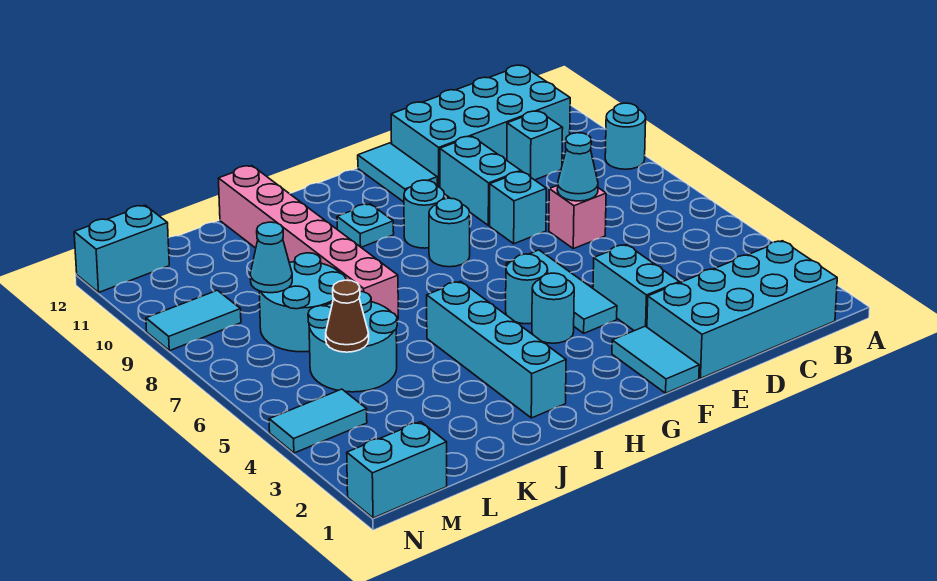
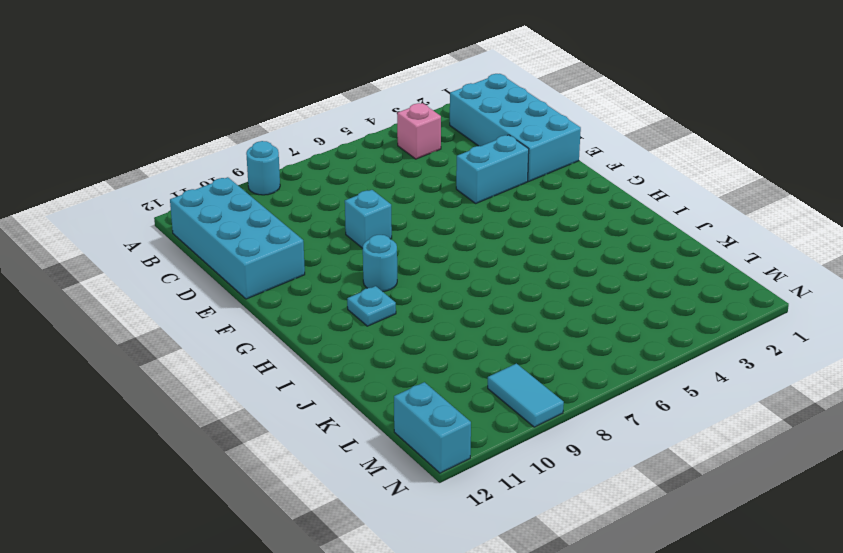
pink brick B4 level 1 -> pink brick D7 level 1
none -> cyan brick C10 level 1
none -> cyan brick E9:E10 level 1
none -> cyan tile F1:F2 level 1

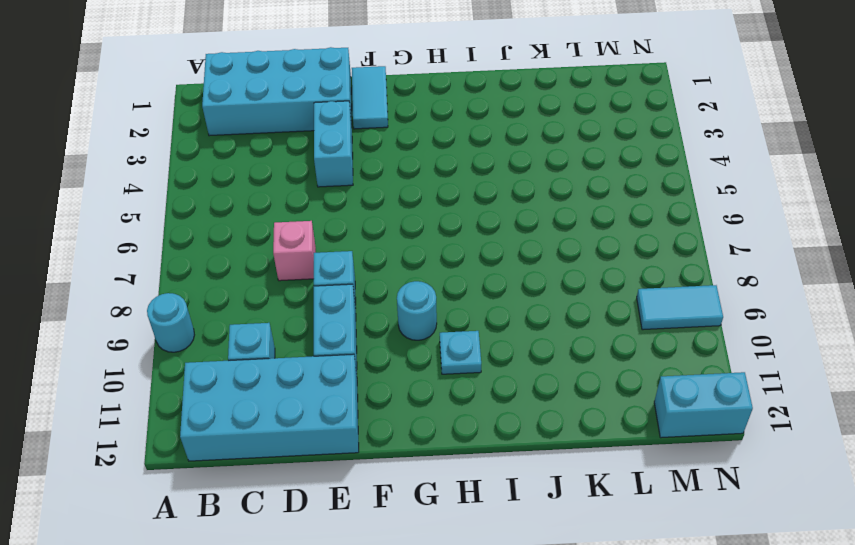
none -> cyan tile F4:F6 level 1
none -> cyan tile F11:F12 level 1
none -> cyan round brick G4 level 1

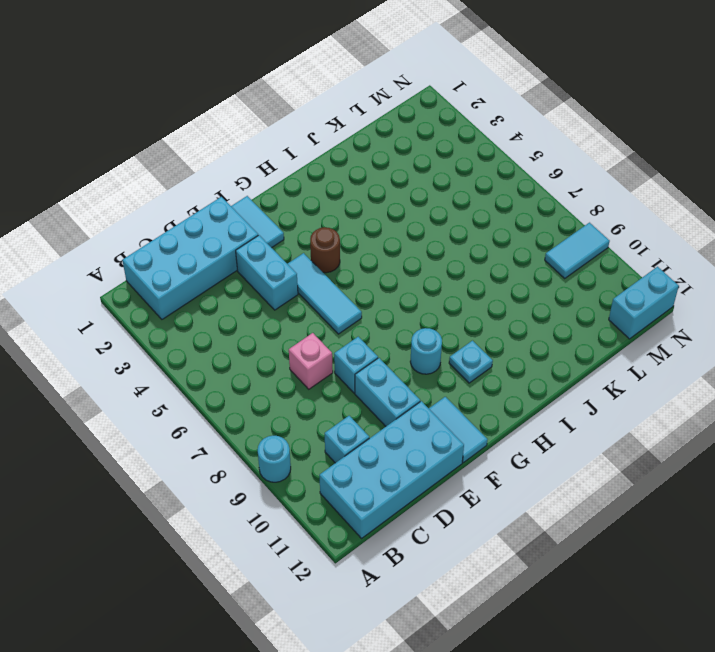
brown round brick G4 level 1 -> cyan round brick G4 level 1
none -> cyan round brick G5 level 1
none -> cyan round brick G8 level 1
none -> cyan brick I2:I5 level 1

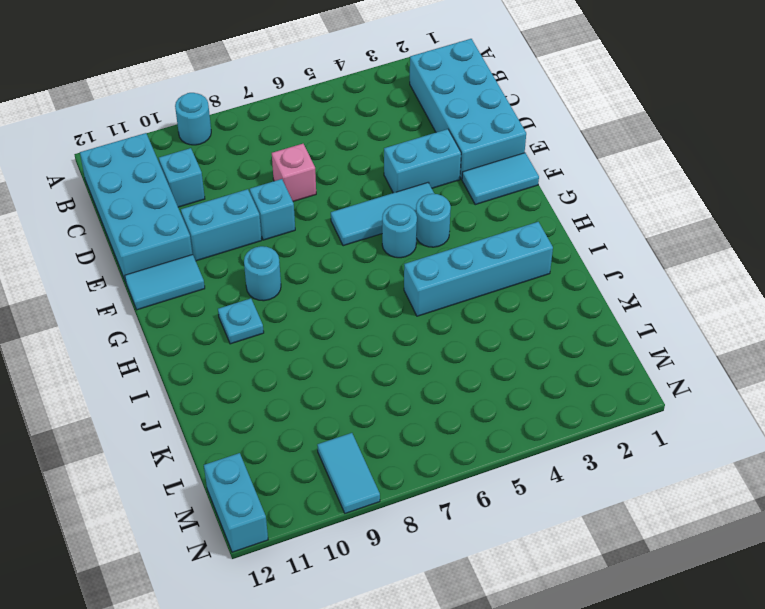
none -> cyan round brick G8 level 1
none -> pink brick J7:J12 level 1
none -> cyan round brick K5:L6 level 1

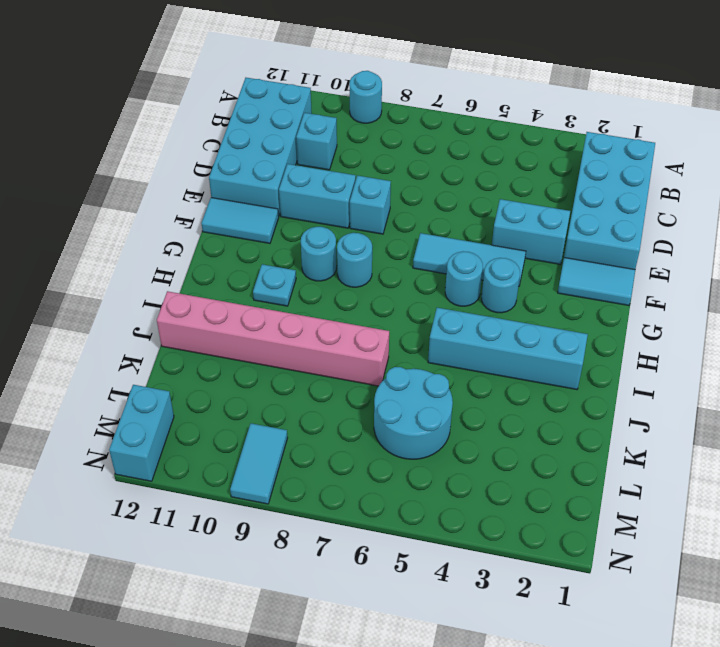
none -> pink brick D7 level 1
none -> cyan round brick K7:L8 level 1
none -> cyan brick M1:N1 level 1

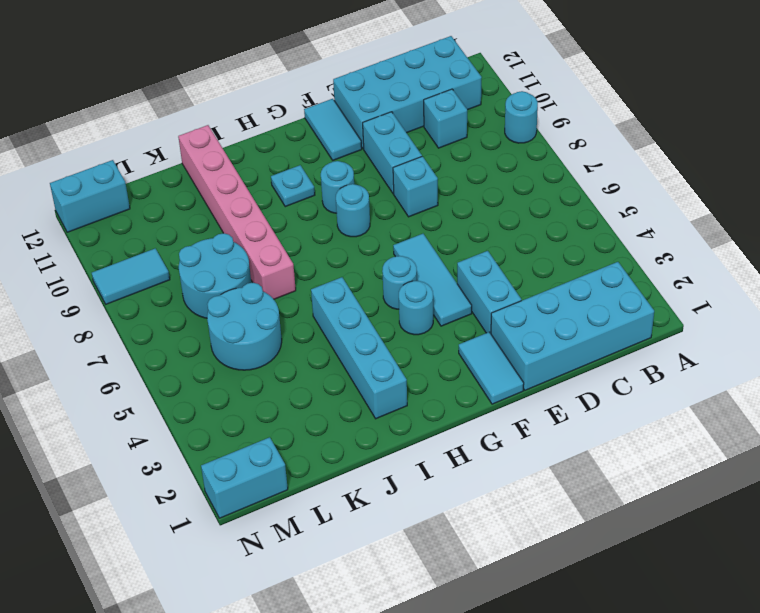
none -> pink brick D7 level 1
none -> cyan tile M4:N4 level 1
none -> cyan cone D7 level 2

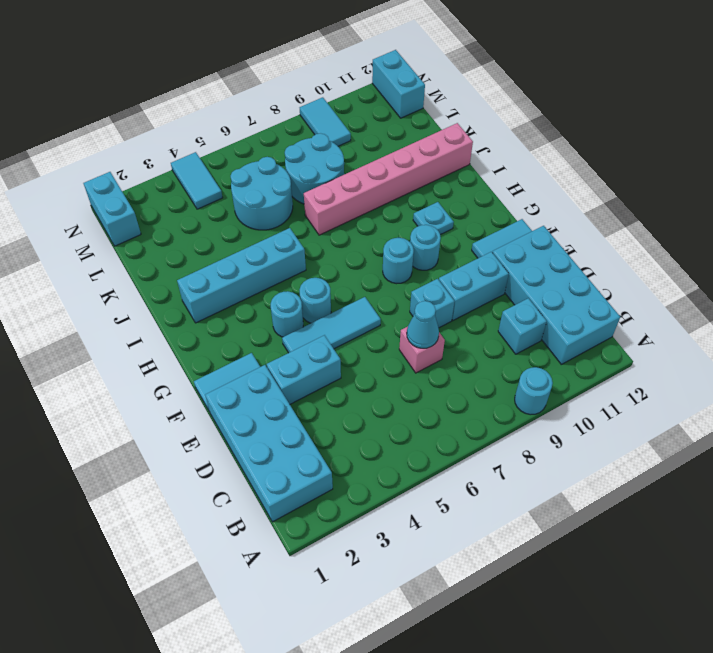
none -> brown cone L5 level 2
none -> cyan cone L8 level 2

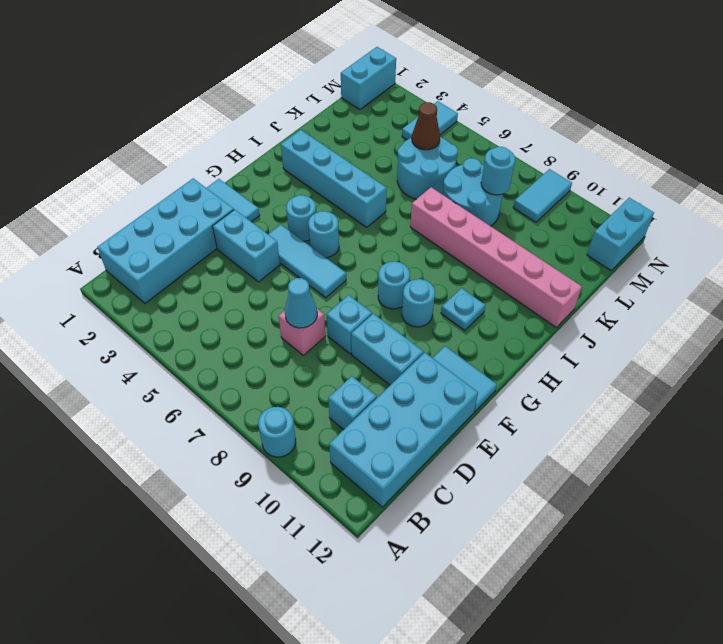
cyan round brick L8 level 2 -> cyan cone L8 level 2

